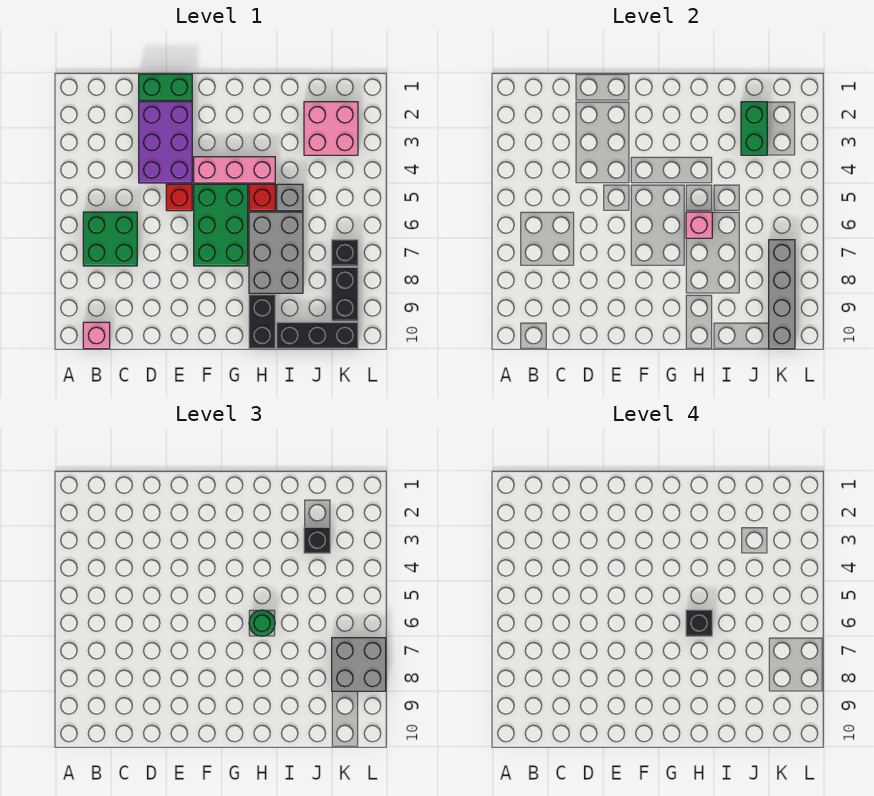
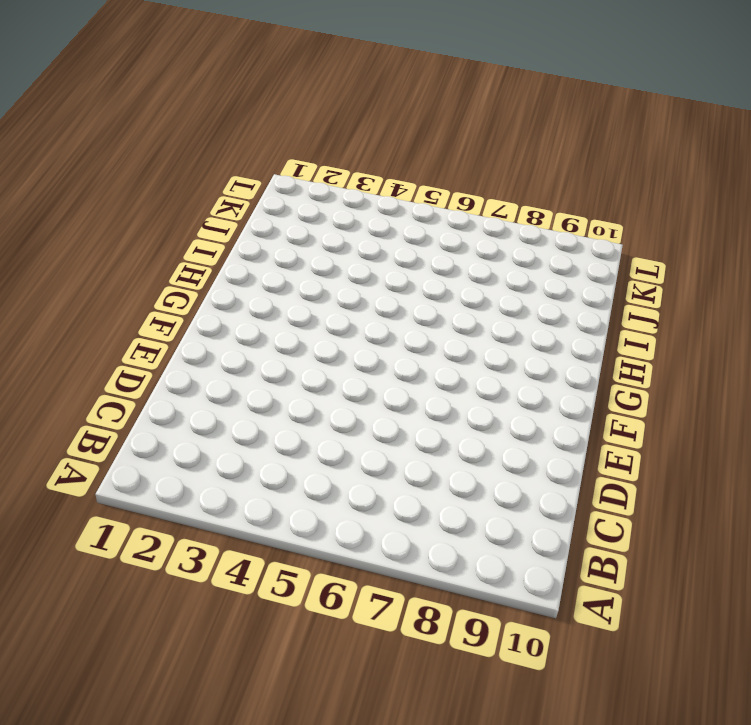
none -> green brick B6:C7 level 1
none -> pink brick B10 level 1
none -> green brick D1:E1 level 1

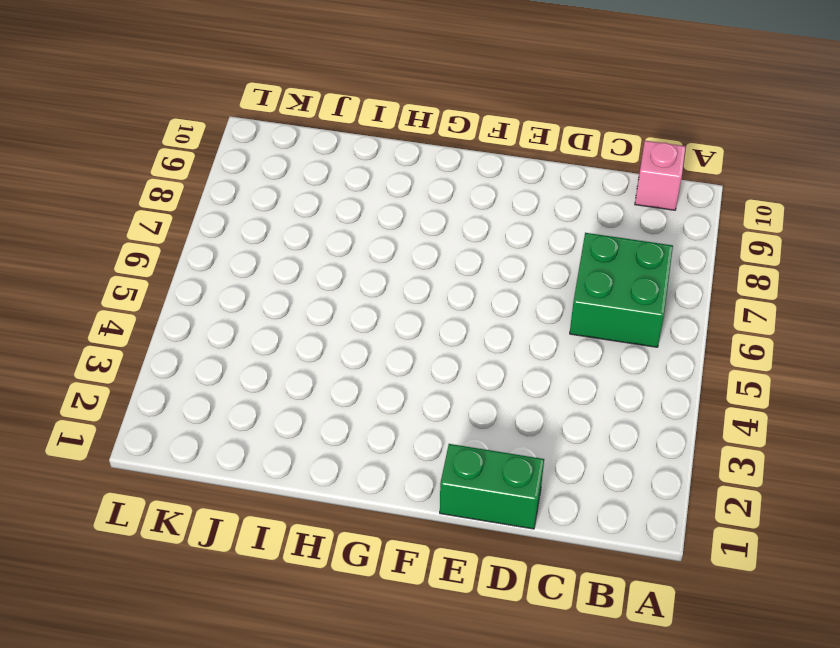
none -> purple brick D2:E4 level 1
none -> red brick E5 level 1
none -> pink brick F4:H4 level 1

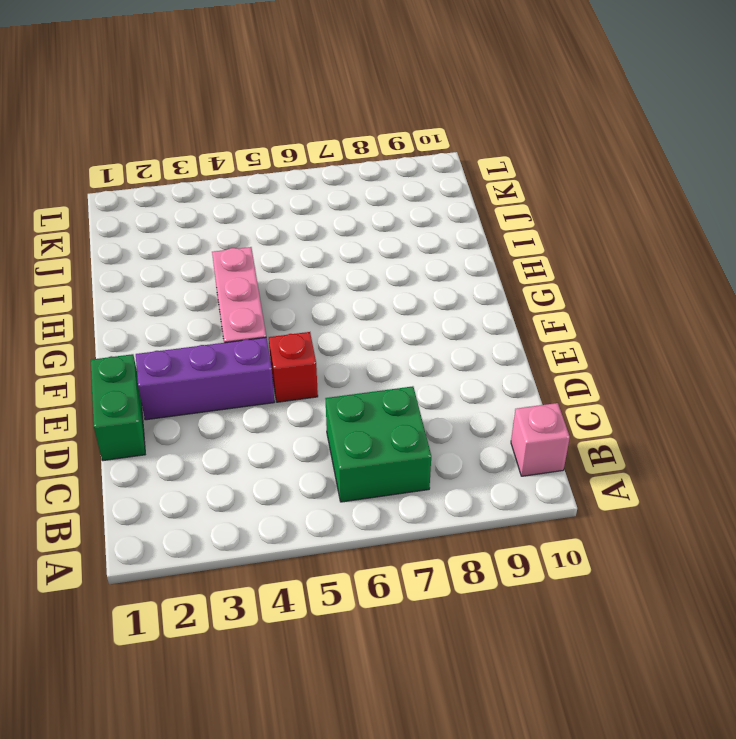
purple brick E2:E4 level 1 -> purple brick D2:E4 level 1
none -> green brick F5:G7 level 1
none -> red brick H5 level 1
none -> grey brick H6:I8 level 1

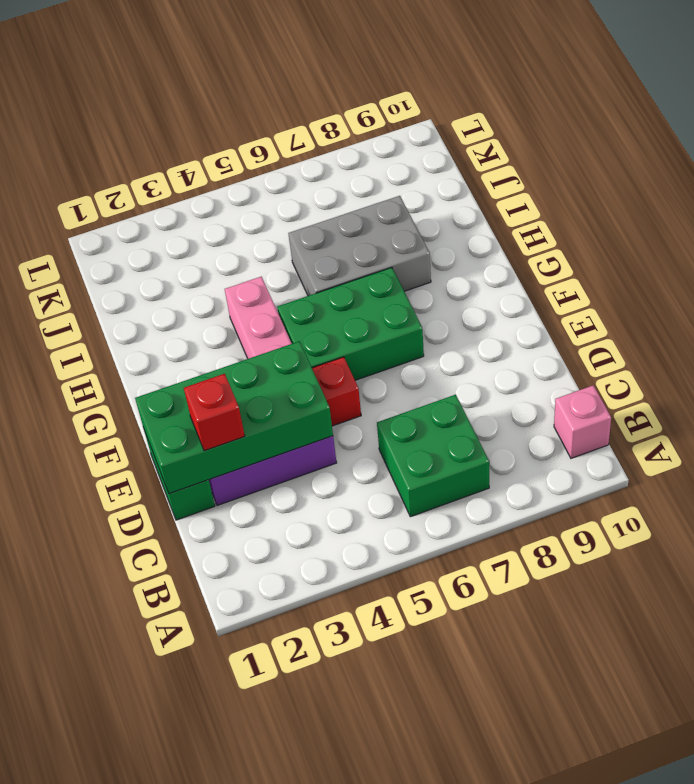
green brick D1:E4 level 2 -> none
red brick D2 level 3 -> red brick H5 level 1
none -> black brick H9:H10 level 1
none -> grey brick I5 level 1
none -> black brick I10:K10 level 1

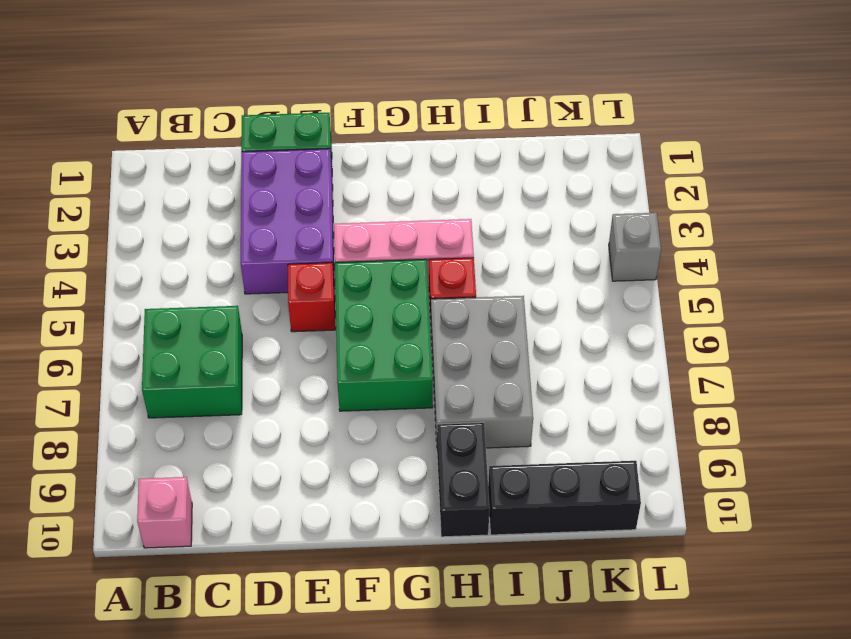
grey brick L4 level 1 -> grey brick I5 level 1
none -> pink brick J2:K3 level 1
none -> black brick K7 level 1
none -> black brick K8:K9 level 1

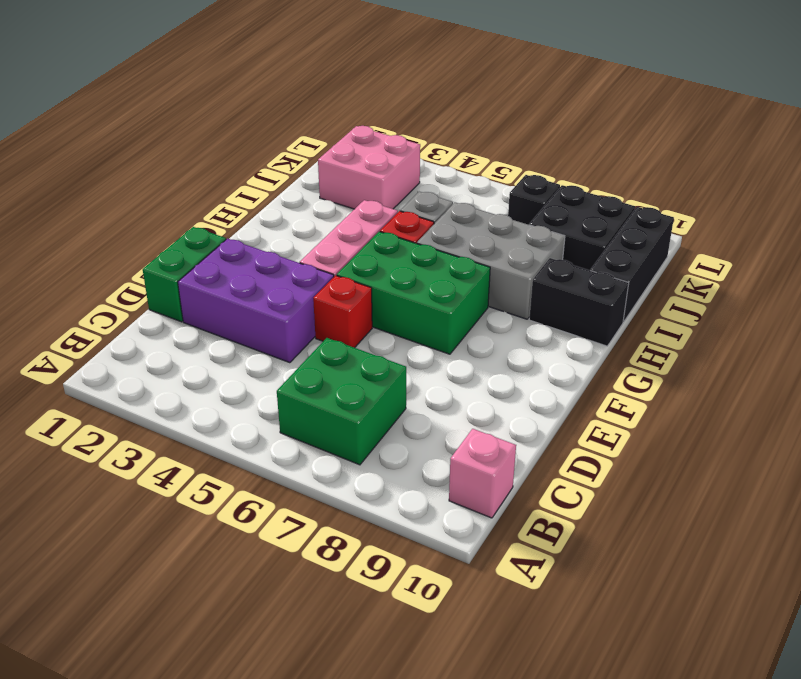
black brick J8:K9 level 1 -> black brick K8:K9 level 1
none -> pink brick H6 level 2
none -> green brick J2:J3 level 2
none -> grey brick K7:K10 level 2

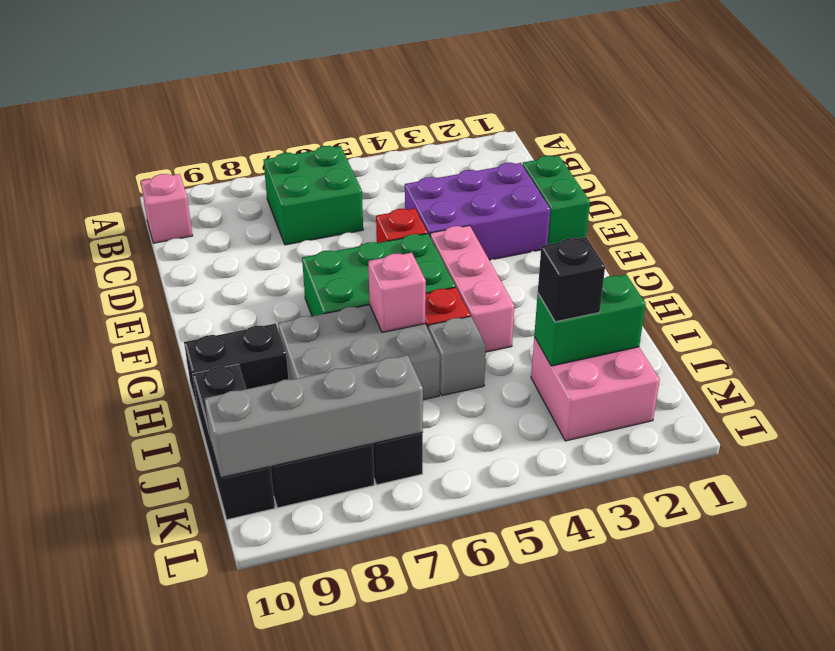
none -> green round brick H6 level 3
none -> grey brick K7:L8 level 3
none -> black brick H6 level 4

